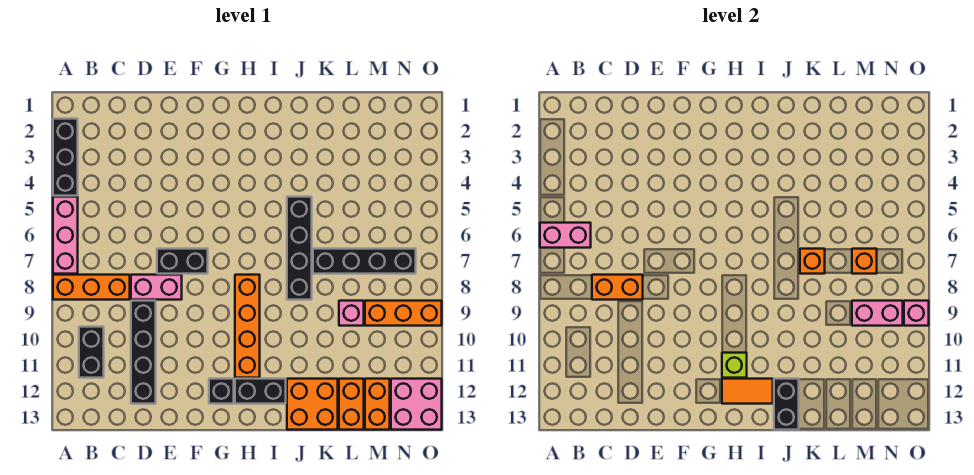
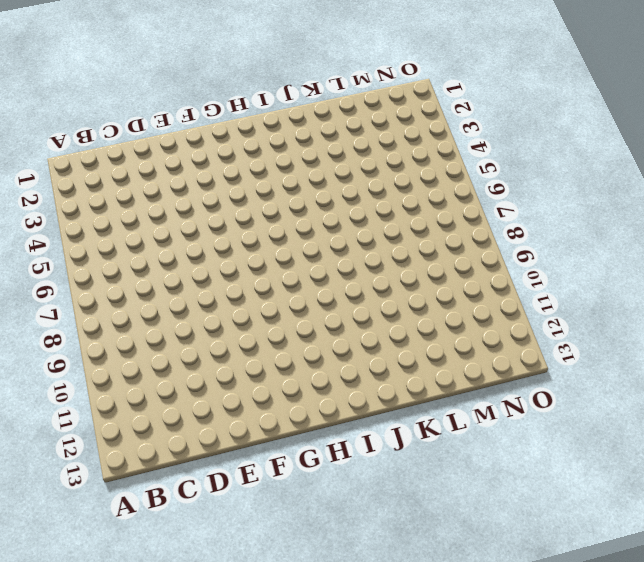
none -> black brick A2:A4 level 1
none -> pink brick A5:A7 level 1
none -> orange brick A8:C8 level 1

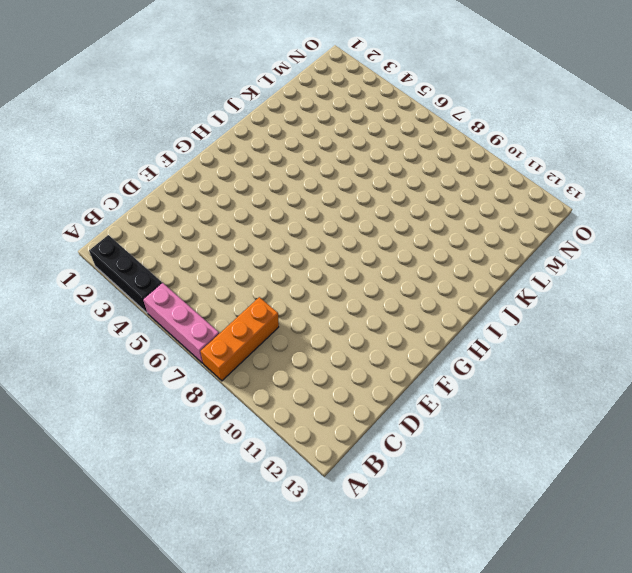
none -> black brick B10:B11 level 1
none -> pink brick D8:E8 level 1
none -> black brick D9:D12 level 1

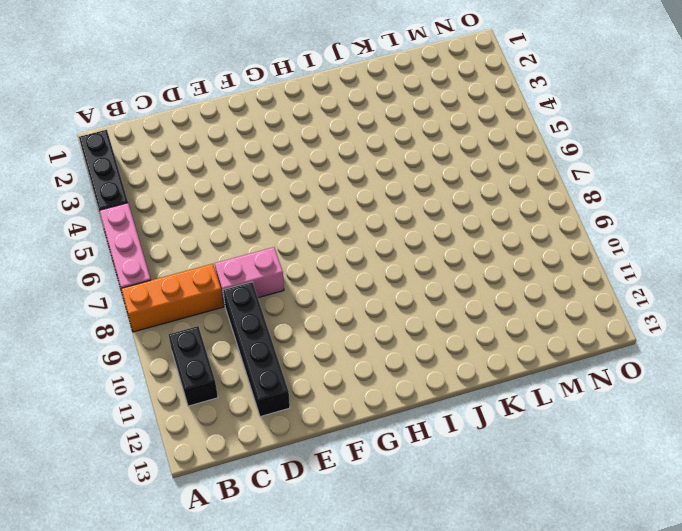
none -> black brick E7:F7 level 1
none -> black brick G12 level 1
none -> orange brick H8:H11 level 1

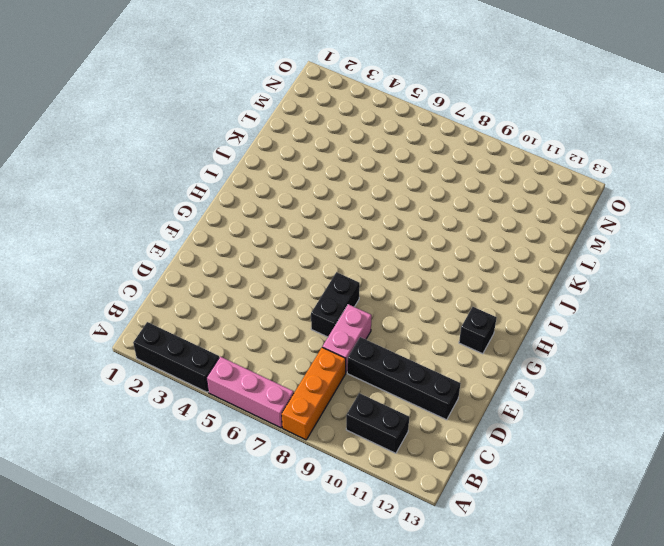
none -> orange brick H8:H11 level 1
none -> black brick H12:I12 level 1
none -> black brick J5:J8 level 1

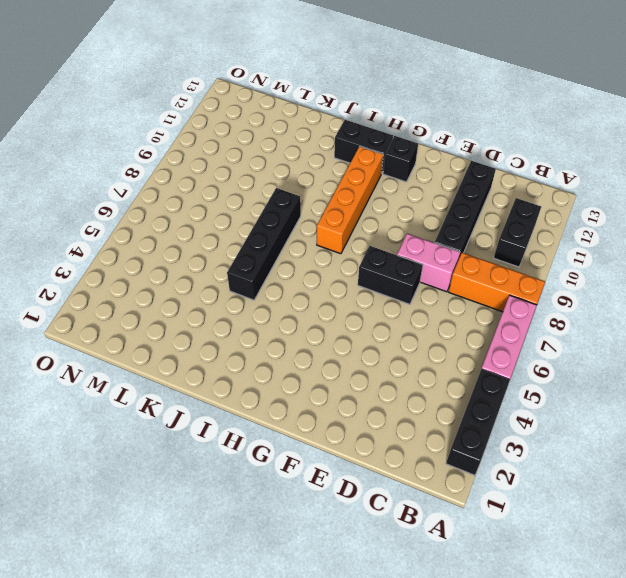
none -> orange brick J12:K13 level 1
none -> black brick K7:N7 level 1
none -> pink brick L9 level 1

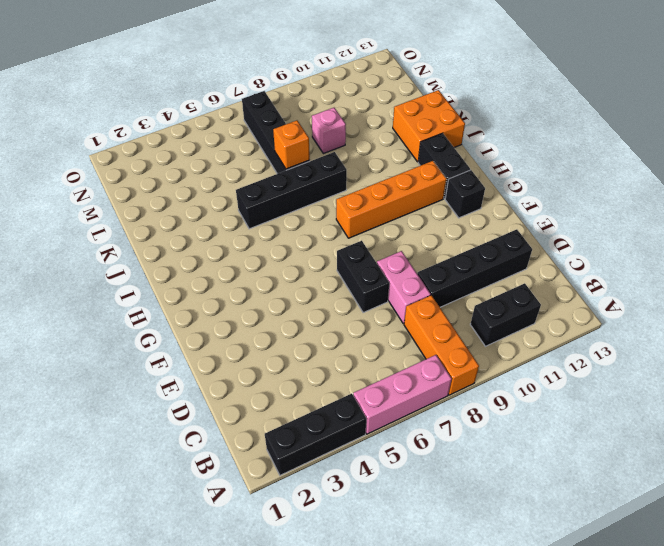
none -> orange brick L12:L13 level 1
none -> orange brick M9:O9 level 1
none -> orange brick M12:M13 level 1

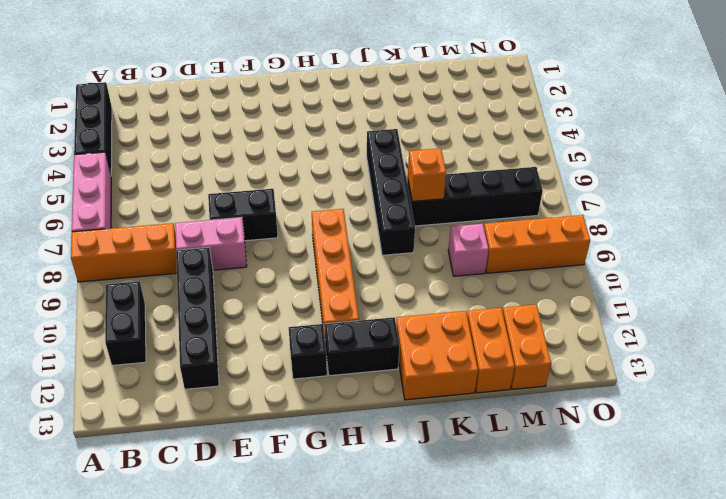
none -> pink brick N12:O13 level 1
none -> pink brick A6:B6 level 2
none -> orange brick C8:D8 level 2

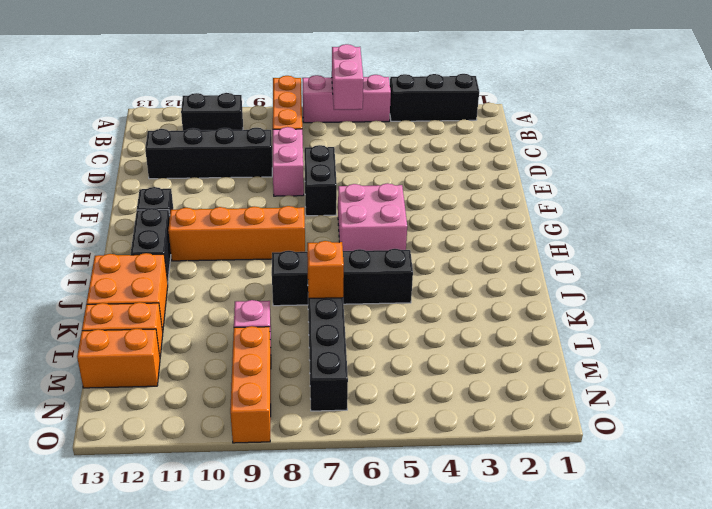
pink brick G5:H6 level 1 -> pink brick N12:O13 level 1
none -> orange brick C8:D8 level 2
none -> lime brick H11 level 2
none -> orange tile H12:I12 level 2

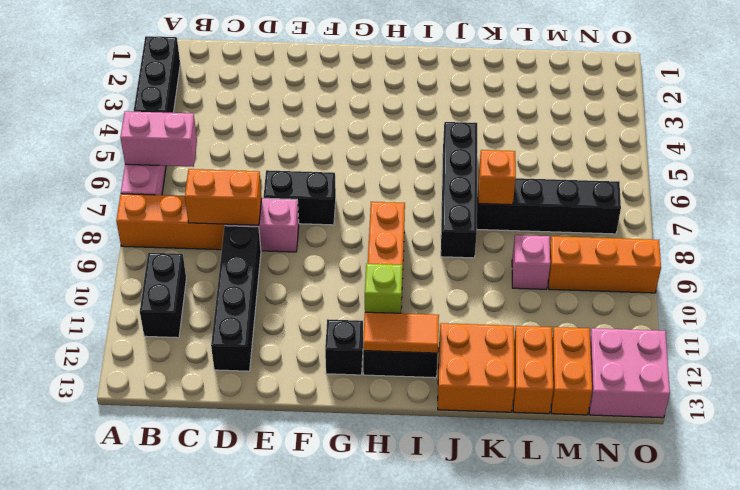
none -> black brick J12:J13 level 2
none -> orange brick M7 level 2
none -> pink brick M9:N9 level 2

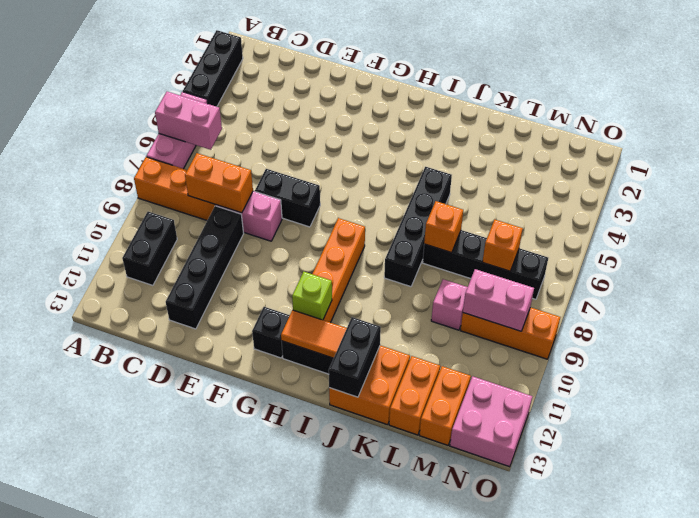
none -> pink brick O9 level 2

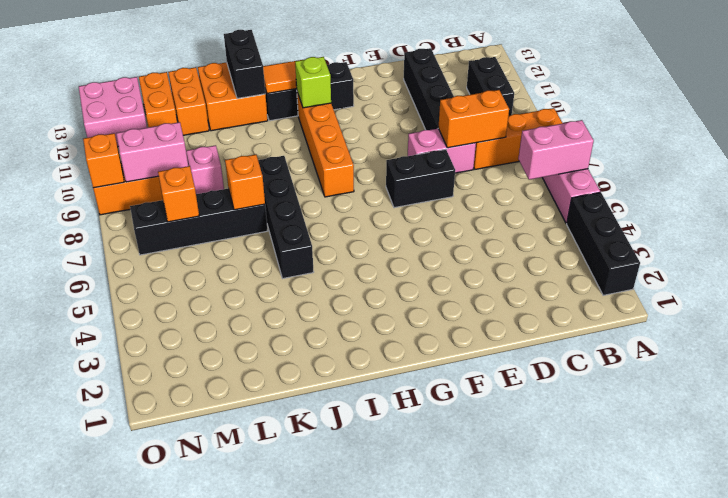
orange brick O9 level 2 -> pink brick O9 level 2

